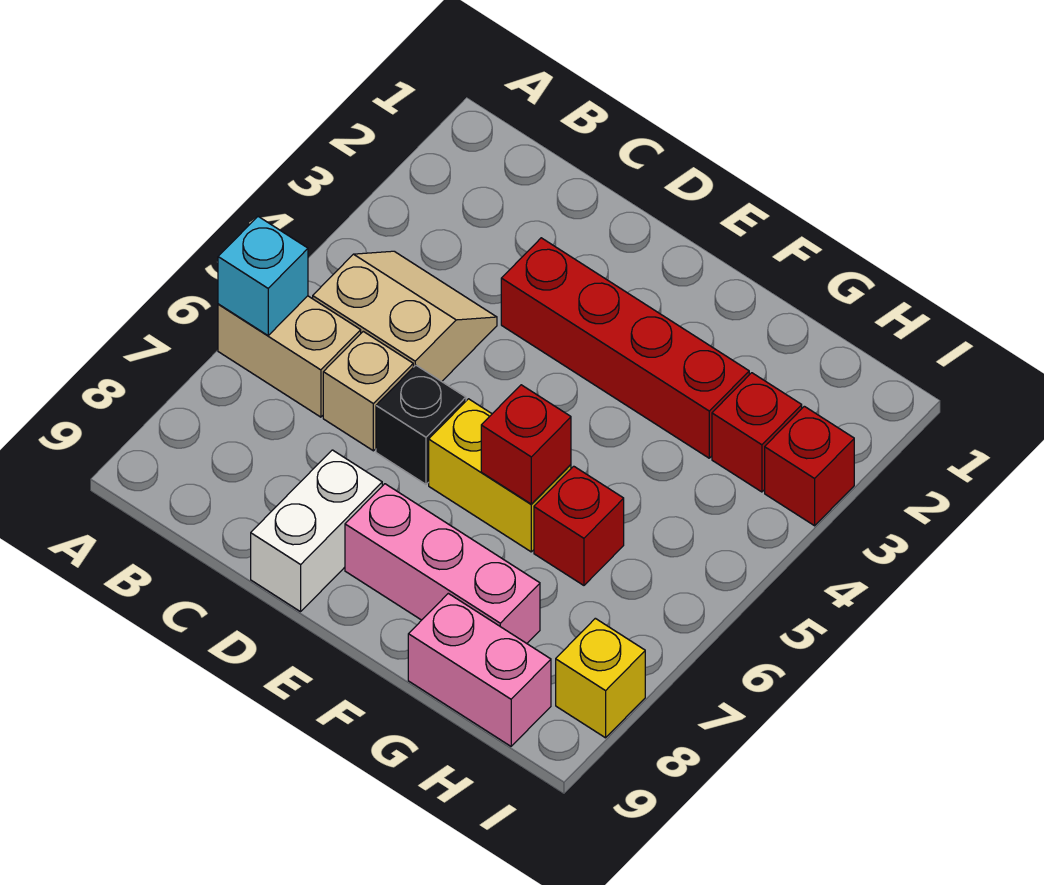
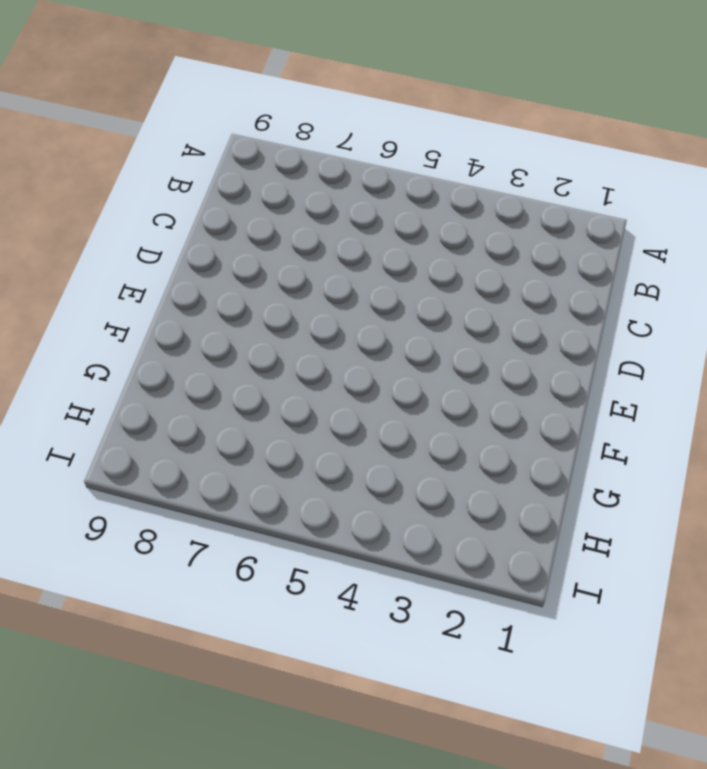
none -> tan brick A6:B6 level 1
none -> tan slope B4:C5 level 1 top 5
none -> tan brick C6 level 1

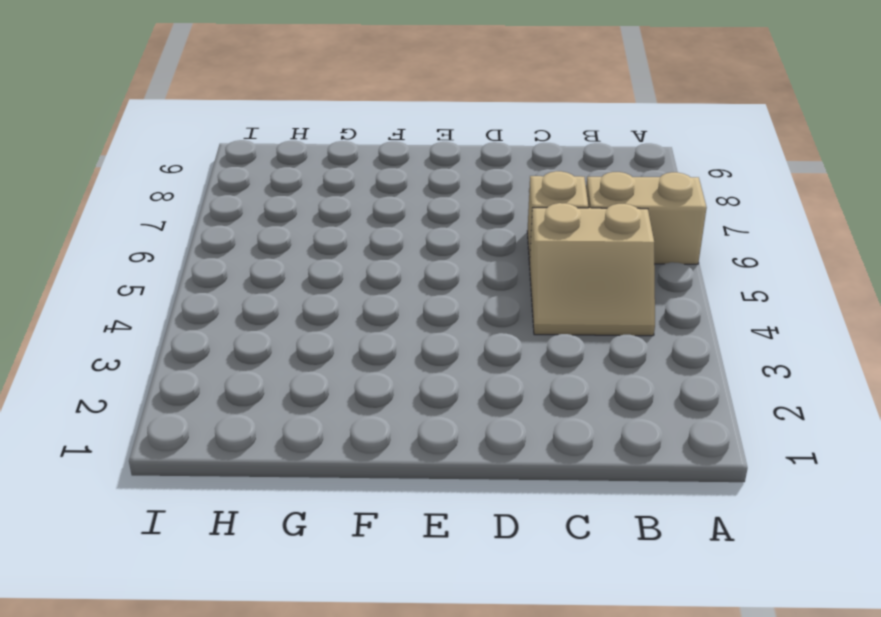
none -> red brick D3:G3 level 1
none -> black brick D6 level 1
none -> white brick D8:D9 level 1

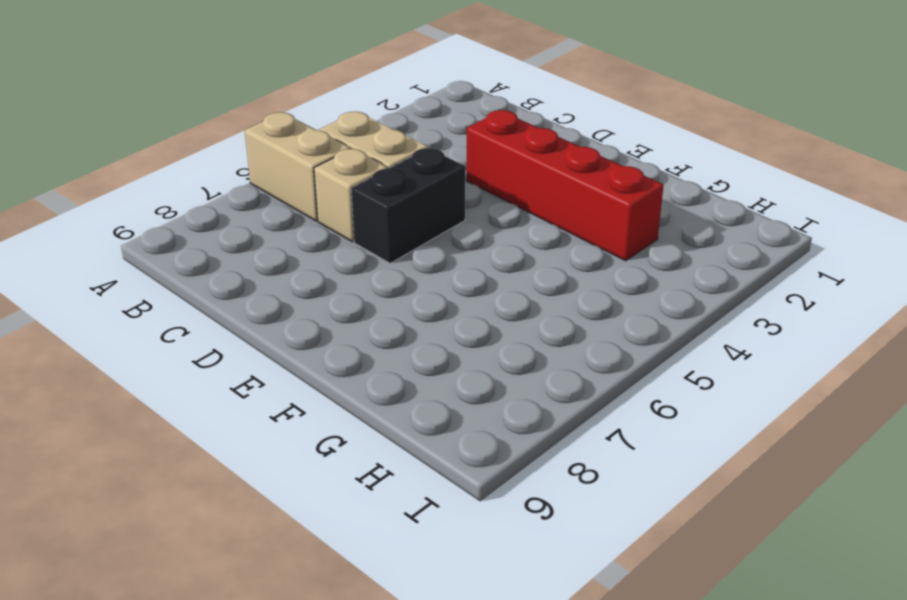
black brick D5:D6 level 1 -> black brick D6 level 1
none -> white brick D8:D9 level 1
none -> yellow brick E6:F6 level 1
none -> pink brick E8:G8 level 1

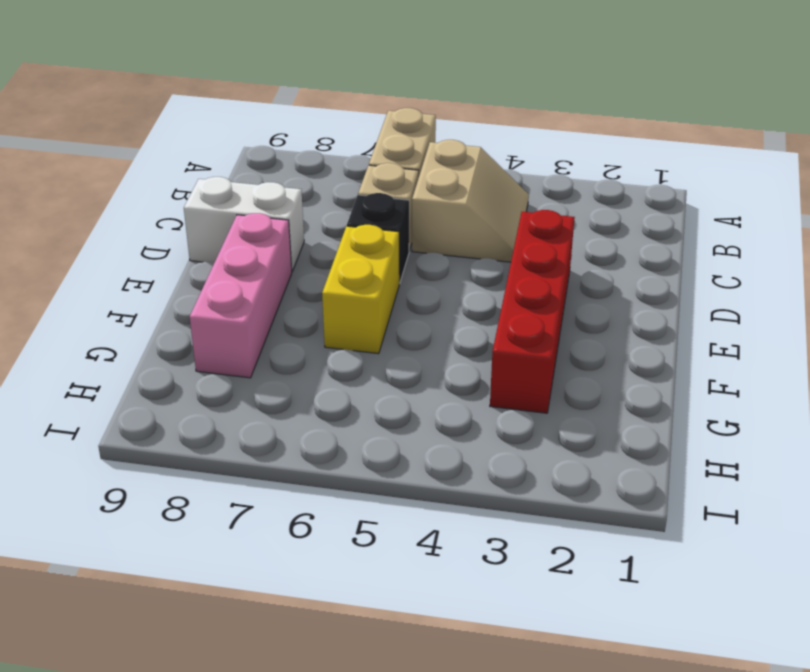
none -> red brick G6 level 1
none -> pink brick G9:H9 level 1
none -> red brick H3 level 1

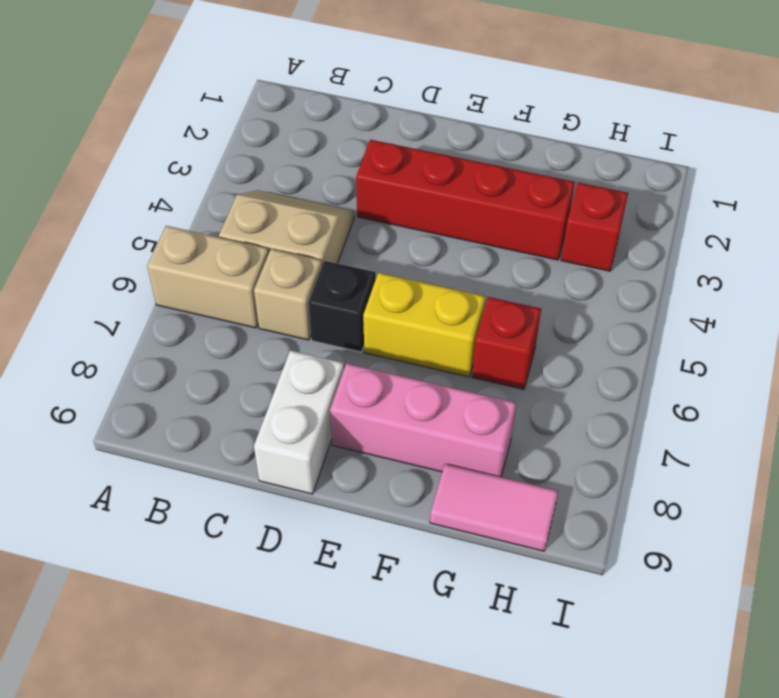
pink tile G9:H9 level 1 -> pink brick G9:H9 level 1
none -> red brick I3 level 1
none -> yellow brick I8 level 1
none -> cyan brick A6 level 2

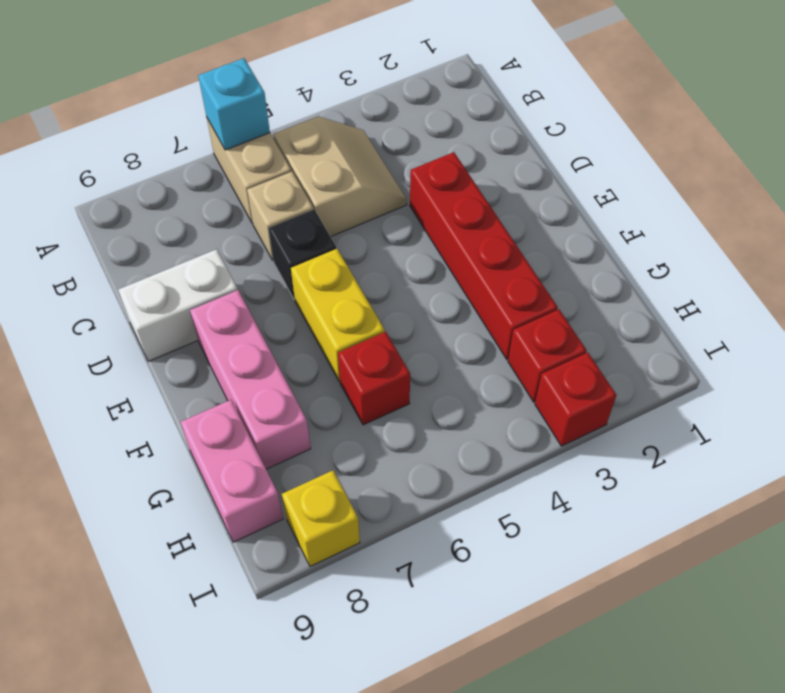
none -> red brick F6 level 2

